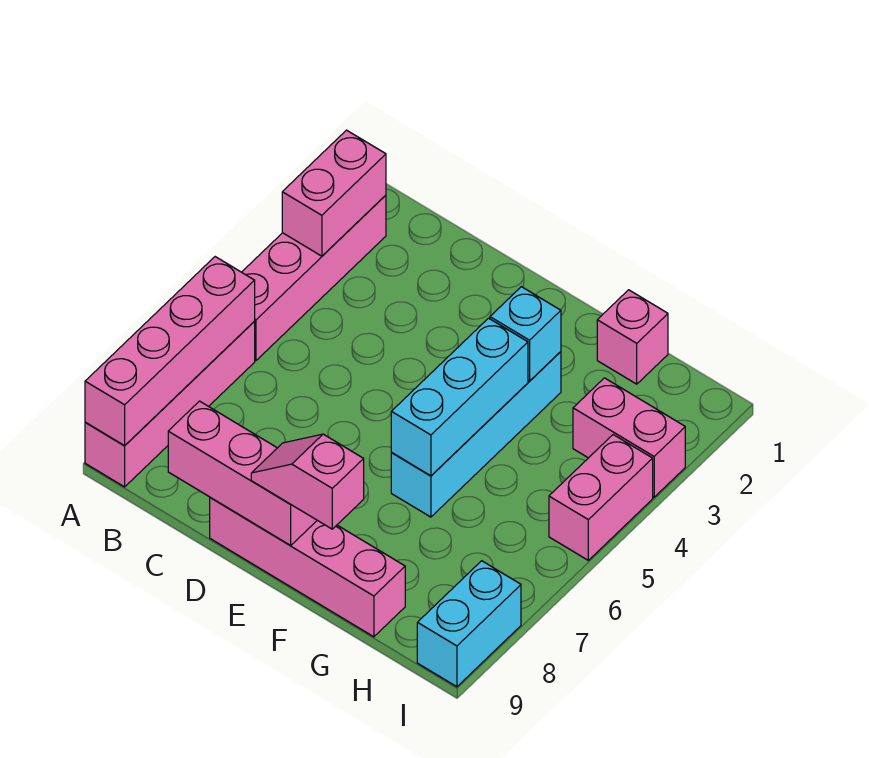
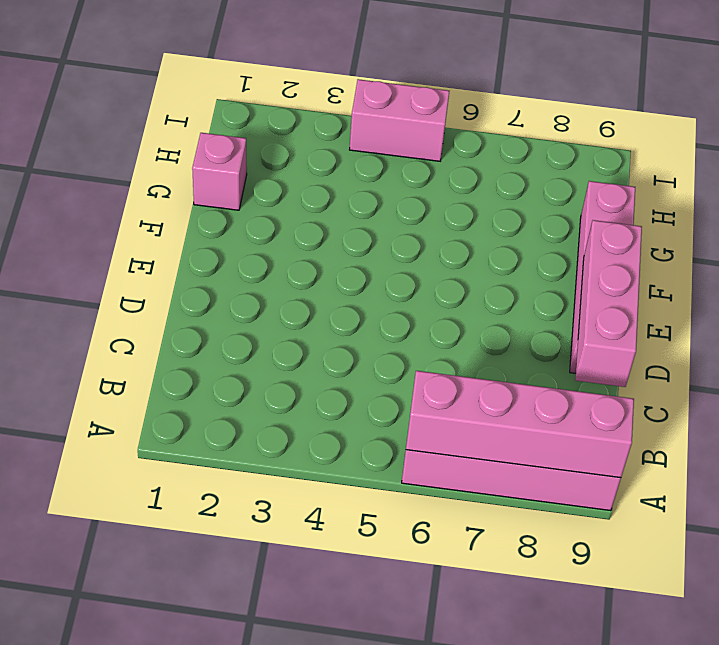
none -> pink brick A2:A5 level 1
none -> cyan brick F3:F6 level 1
none -> pink brick H3:I3 level 1

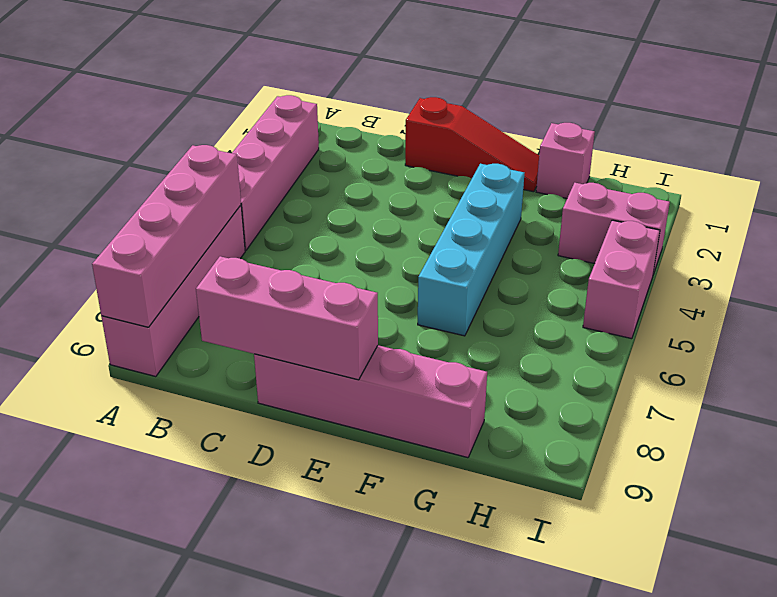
red slope D1:F1 level 1 top D -> none
none -> cyan brick I8:I9 level 1
none -> pink brick A2:A3 level 2
none -> cyan brick F3 level 2

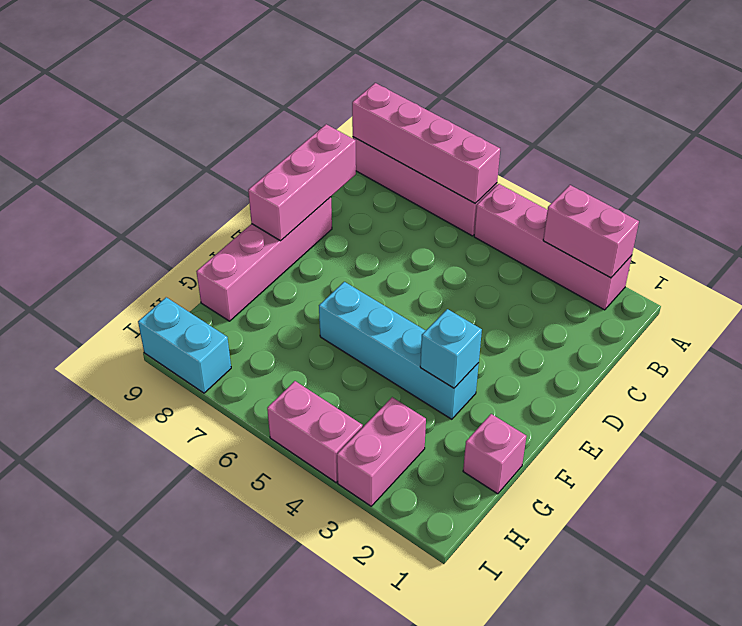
none -> cyan brick F4:F6 level 2
none -> pink slope E9:F9 level 3 top F

